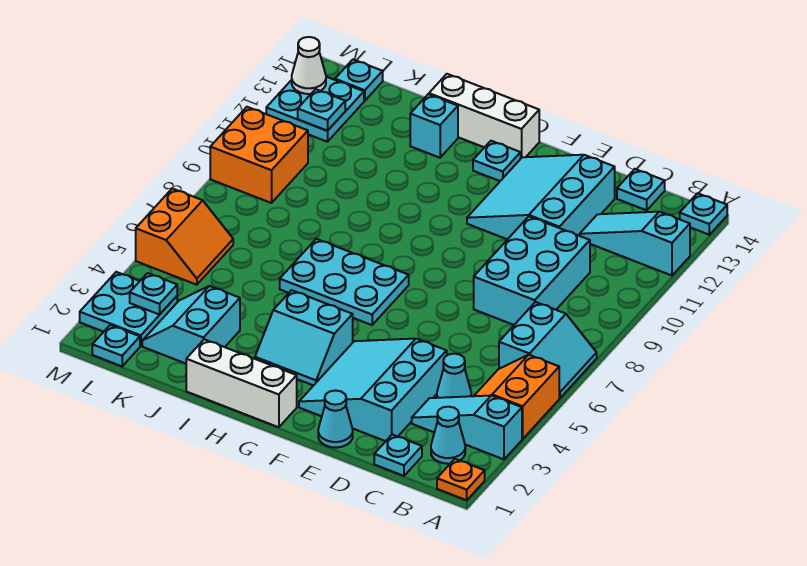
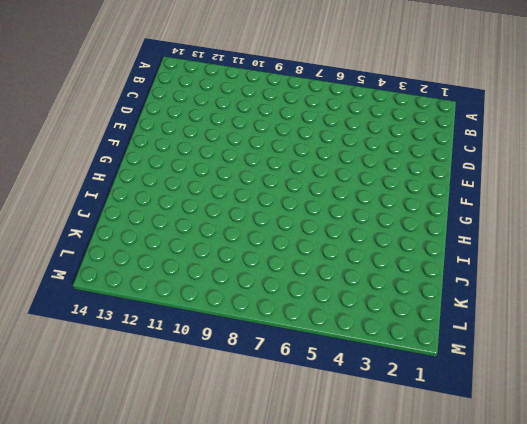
none -> orange plate A1 level 1
none -> cyan slope A3:C3 level 1 top A
none -> orange slope A4:B5 level 1 top A
none -> cyan slope A6:B7 level 1 top B

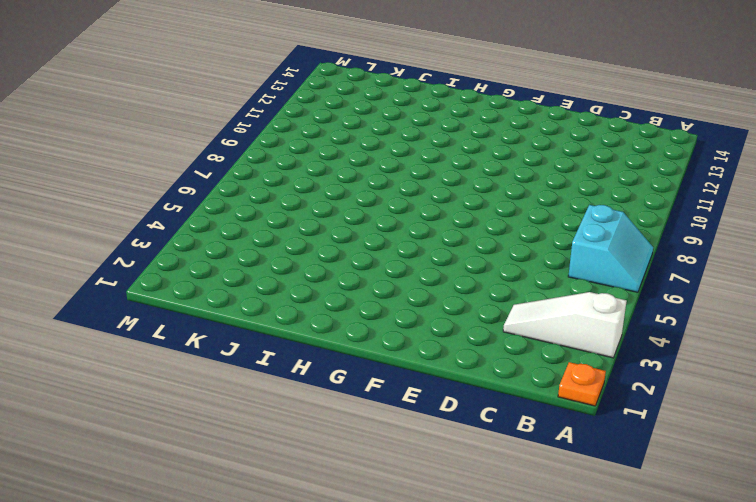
white slope A3:C3 level 1 top A -> cyan slope A3:C3 level 1 top A
none -> orange slope A4:B5 level 1 top A
none -> cyan slope A12:C12 level 1 top A
none -> cyan plate A14 level 1
none -> cyan cone B2 level 1

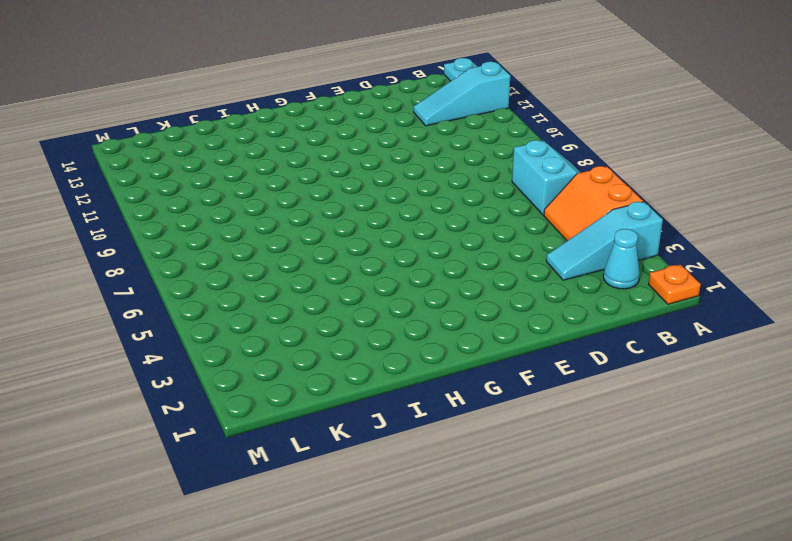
none -> cyan plate C1 level 1
none -> cyan cone C4 level 1
none -> cyan brick C8:D10 level 1
none -> cyan plate C14 level 1

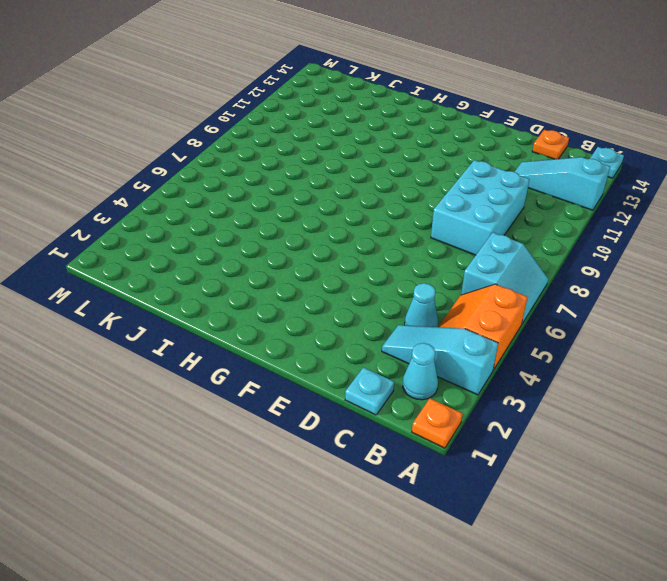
orange plate C14 level 1 -> cyan plate C14 level 1
none -> cyan slope D2:F4 level 1 top D
none -> cyan slope D11:F13 level 1 top D
none -> cyan cone E1 level 1
none -> white brick G1:I1 level 1

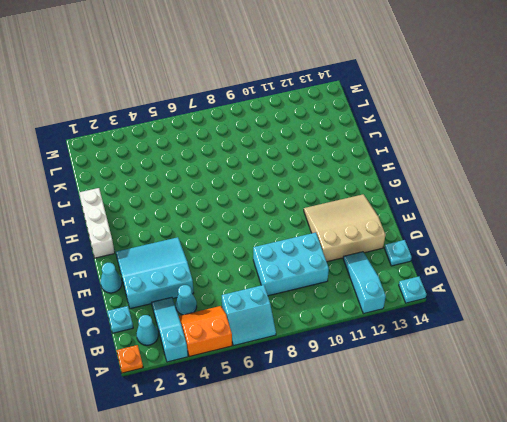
tan slope D11:F13 level 1 top D -> cyan slope D11:F13 level 1 top D
none -> cyan slope G3:H4 level 1 top 4
none -> cyan plate G6:I7 level 1
none -> cyan plate G13 level 1
none -> white brick G14:I14 level 1

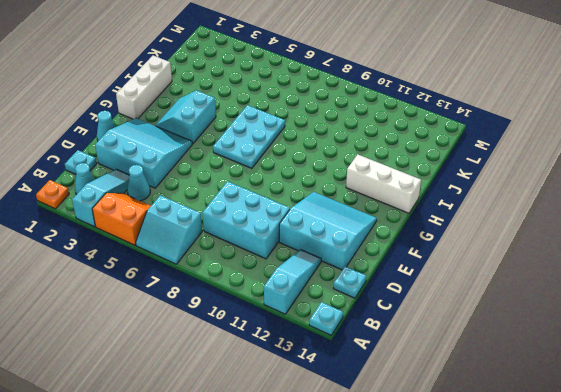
white brick H12:H14 level 1 -> white brick G14:I14 level 1
none -> cyan plate G13 level 1
none -> cyan brick I13 level 1
none -> cyan slope J2:K3 level 1 top J
none -> cyan plate L1 level 1

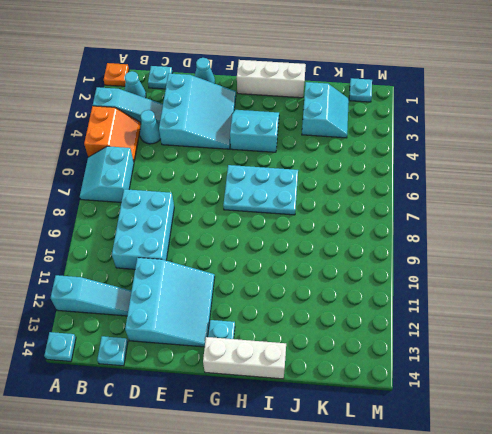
none -> cyan brick I13 level 1
none -> cyan plate L2:M3 level 1
none -> orange slope L5:M6 level 1 top M
none -> orange brick L9:M10 level 1

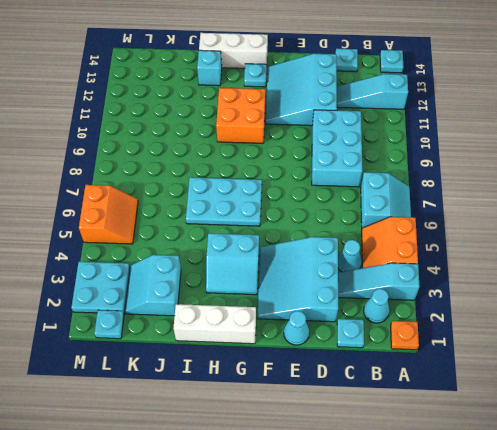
orange brick G10:H11 level 1 -> orange brick L9:M10 level 1
none -> cyan plate L12:M13 level 1
none -> cyan plate L14 level 1
none -> cyan plate L3 level 2
none -> cyan plate L12 level 2

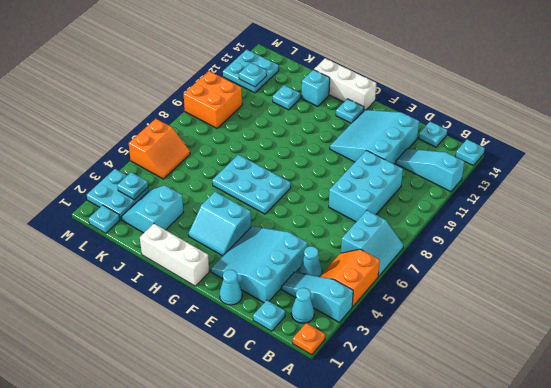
cyan plate J12 level 1 -> cyan plate L14 level 1
none -> white cone M13 level 2

